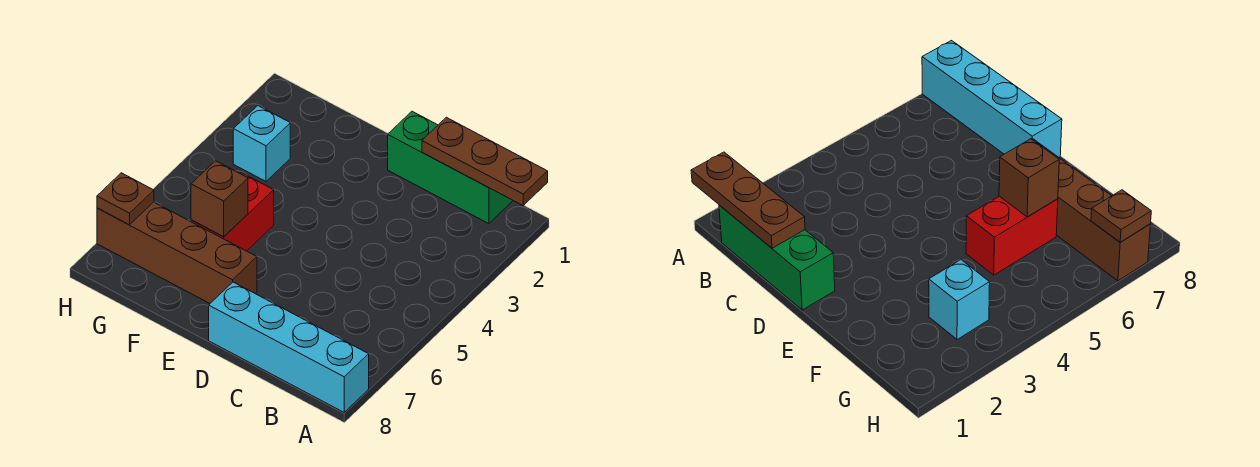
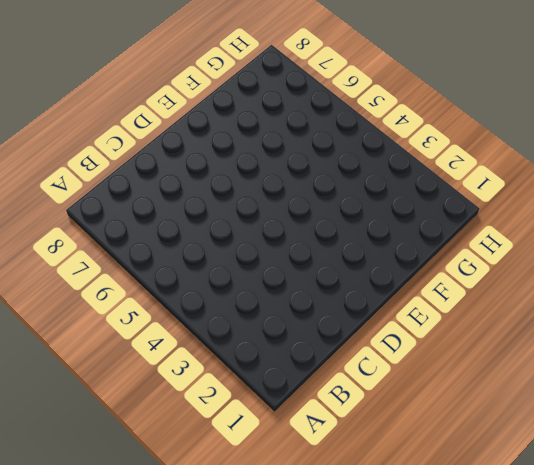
none -> cyan brick A8:D8 level 1
none -> green brick B1:D1 level 1

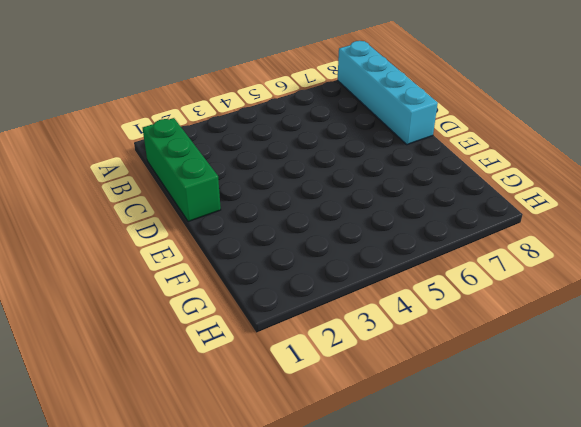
none -> brown brick E7:H7 level 1
none -> red brick F5:F6 level 1

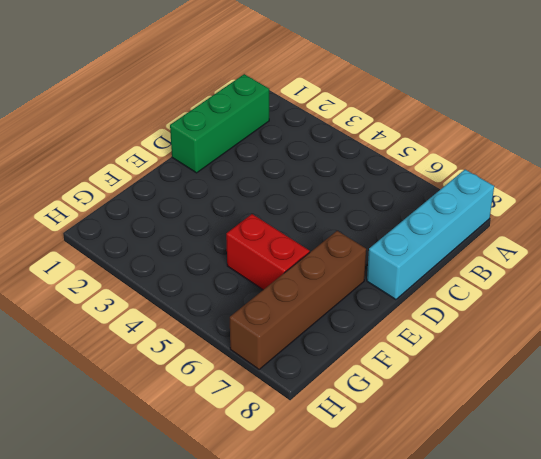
none -> cyan brick G3 level 1
none -> brown plate A1:C1 level 2

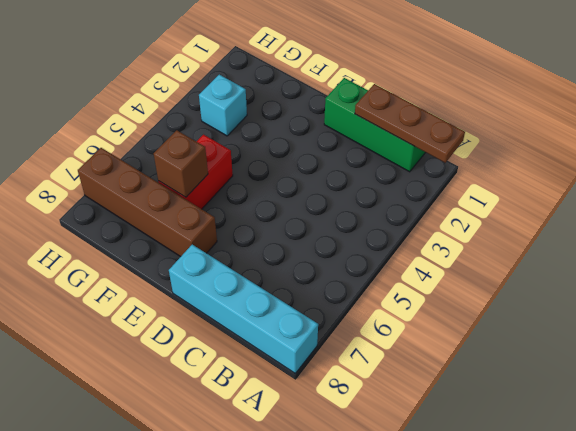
none -> brown plate H7 level 2

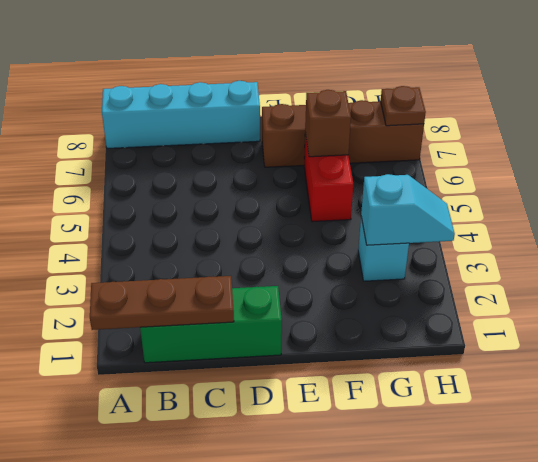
cyan slope G3:H3 level 2 top G -> none

